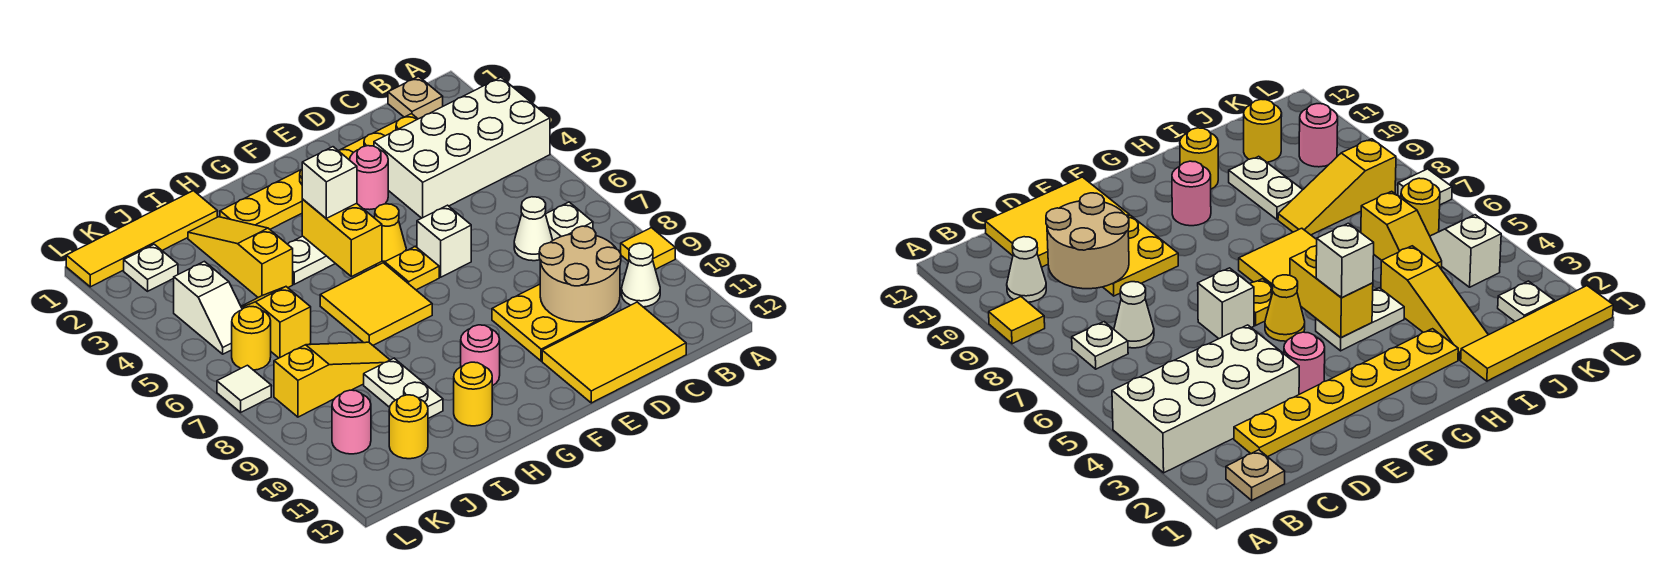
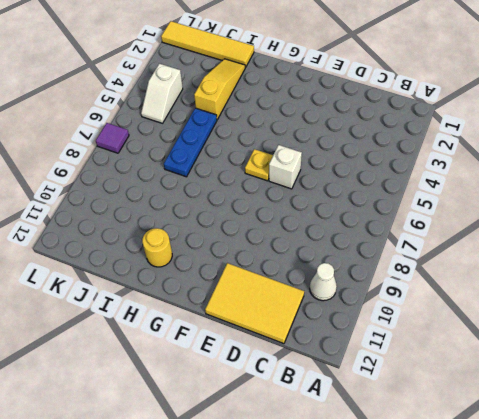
blue plate I5:I7 level 1 -> none
purple tile L7 level 1 -> white tile L7 level 1
none -> white brick A3:D4 level 1
none -> yellow tile A9 level 1
none -> tan plate B1 level 1
none -> white plate B7 level 1

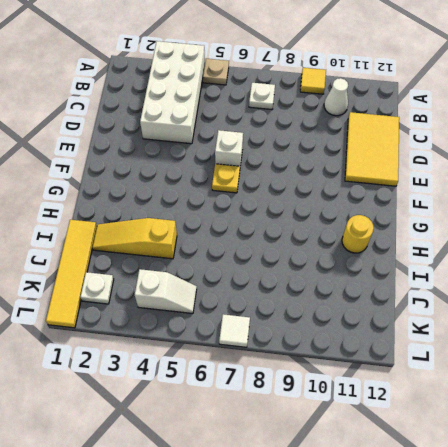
tan plate A5 level 1 -> tan plate B1 level 1
none -> yellow plate C2:H2 level 1
none -> white cone C7 level 1
none -> yellow plate D9:E10 level 1
none -> pink round brick E3 level 1

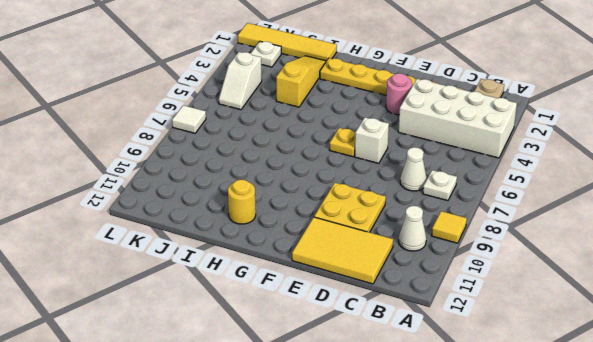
none -> yellow cone F5 level 1
none -> white plate G4:H4 level 1
none -> yellow tile G6:H7 level 1
none -> pink round brick G10 level 1

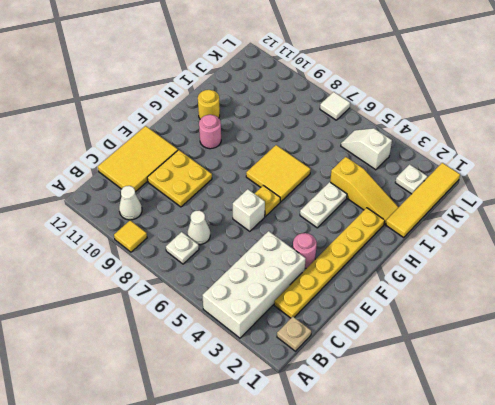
none -> yellow cone F5 level 1
none -> yellow slope I8:K8 level 1 top K
none -> white plate I9:I10 level 1
none -> yellow slope J5:J6 level 1 top 6

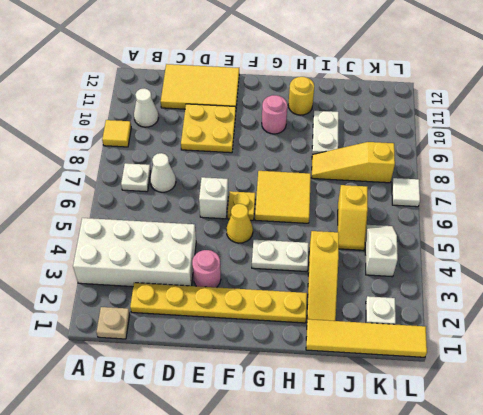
none -> yellow round brick J11 level 1
none -> yellow round brick K6 level 1
none -> pink round brick K10 level 1
none -> tan round brick C9:D10 level 2

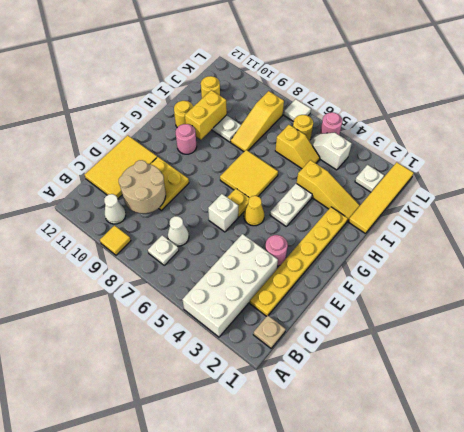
yellow brick H10:I10 level 2 -> yellow brick G4:G5 level 2
pink round brick L5 level 1 -> pink round brick K10 level 1
none -> white brick G4 level 3

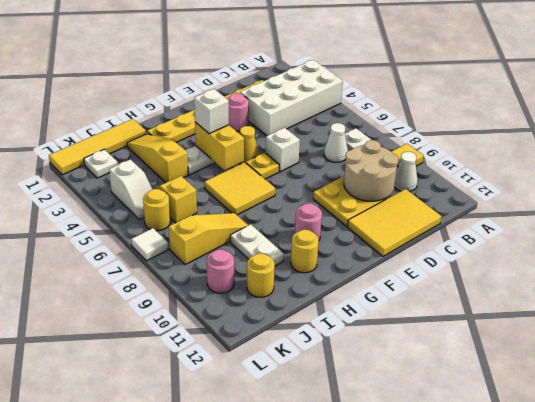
none -> tan plate B1 level 1

